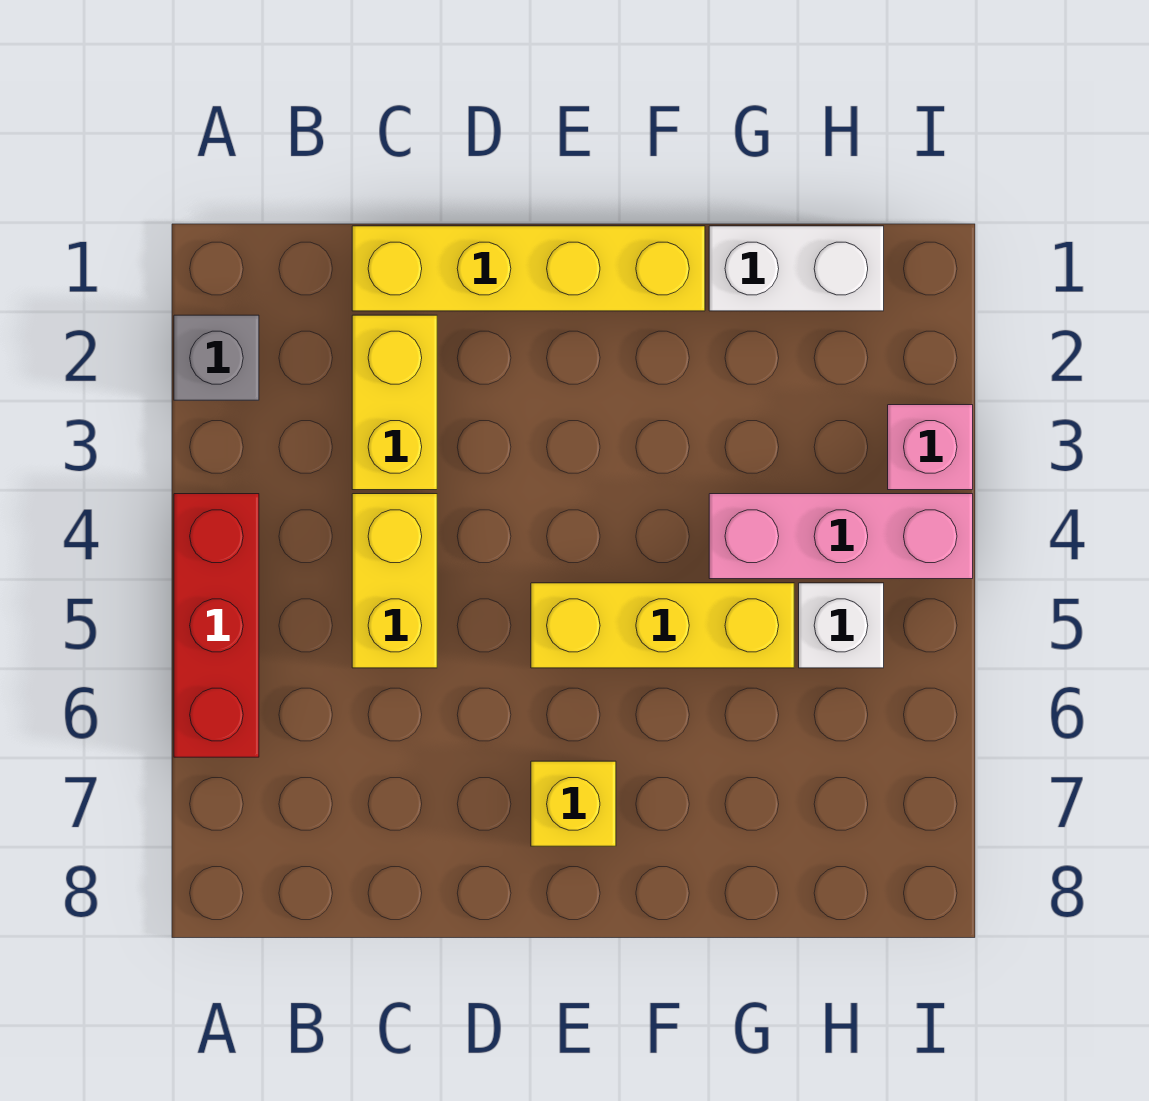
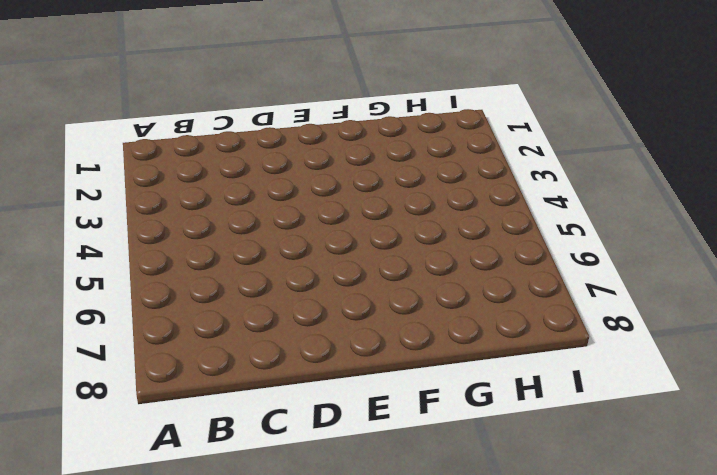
none -> grey brick A2 level 1
none -> red brick A4:A6 level 1

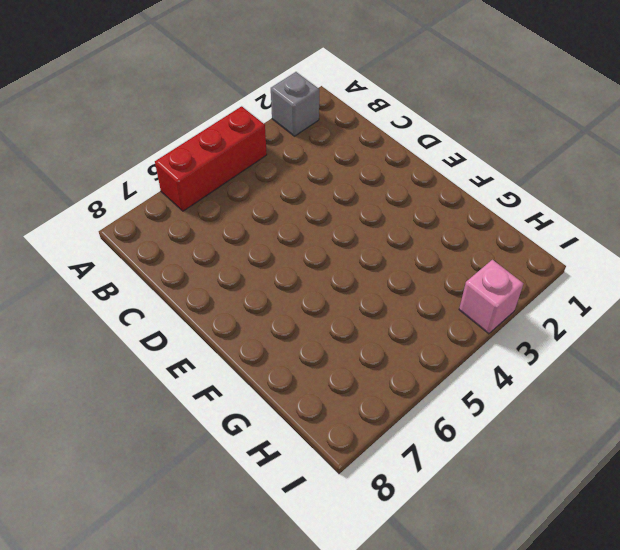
none -> yellow brick C1:F1 level 1
none -> yellow brick C2:C3 level 1

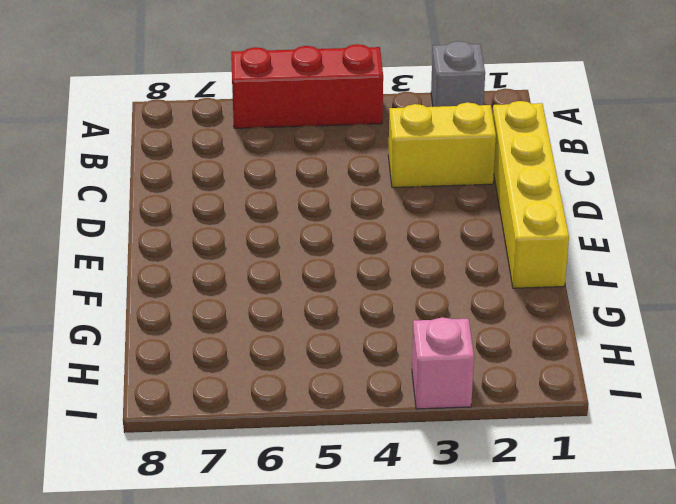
none -> yellow brick C4:C5 level 1
none -> yellow brick E5:G5 level 1

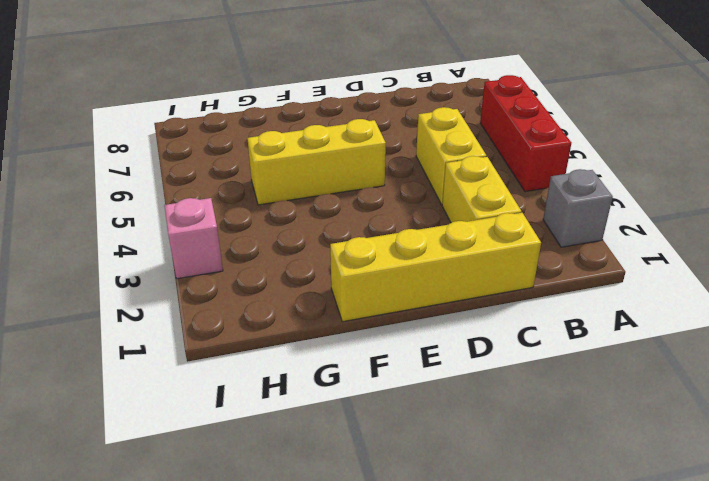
none -> yellow brick E7 level 1
none -> white brick G1:H1 level 1

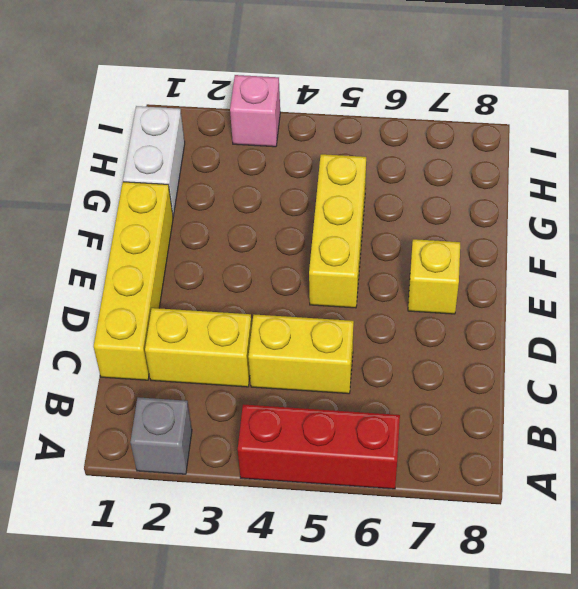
none -> pink brick G4:I4 level 1
none -> white brick H5 level 1

